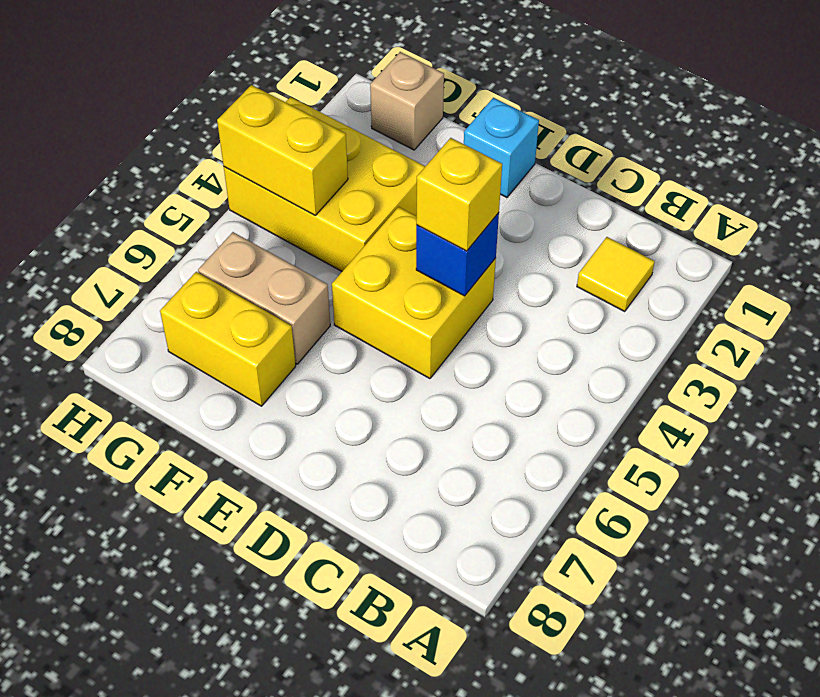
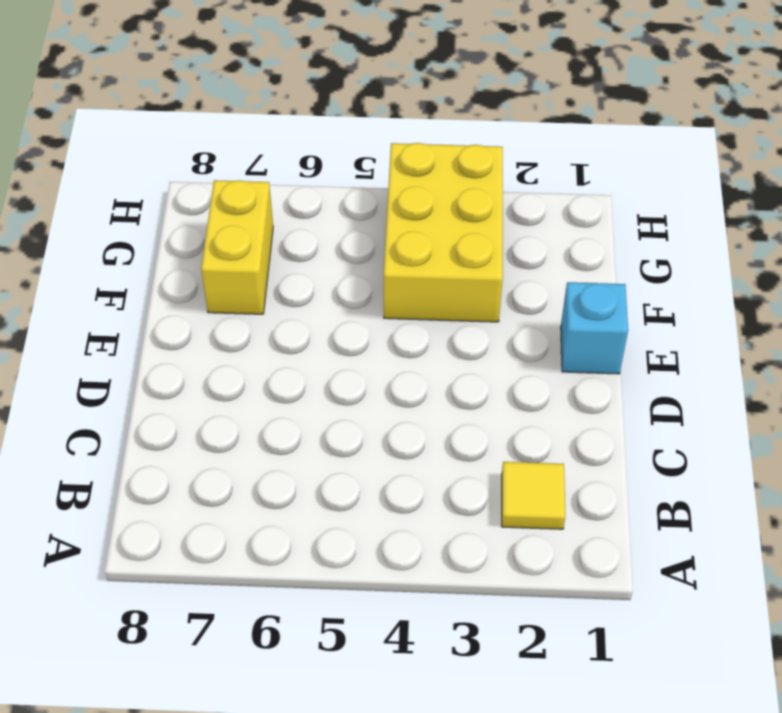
none -> yellow brick D4:E5 level 1
none -> tan brick F6:G6 level 1

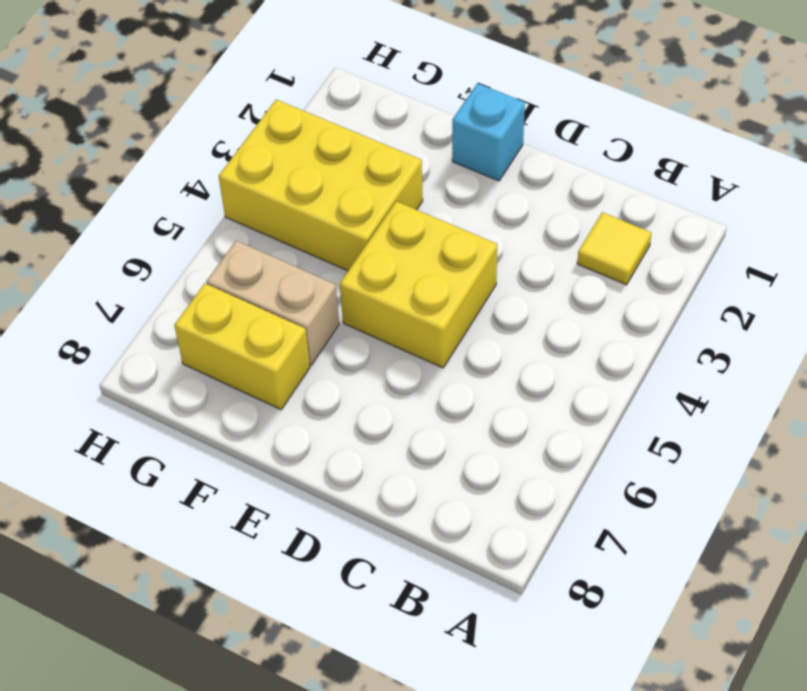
none -> tan brick G1 level 1
none -> blue brick D4 level 2

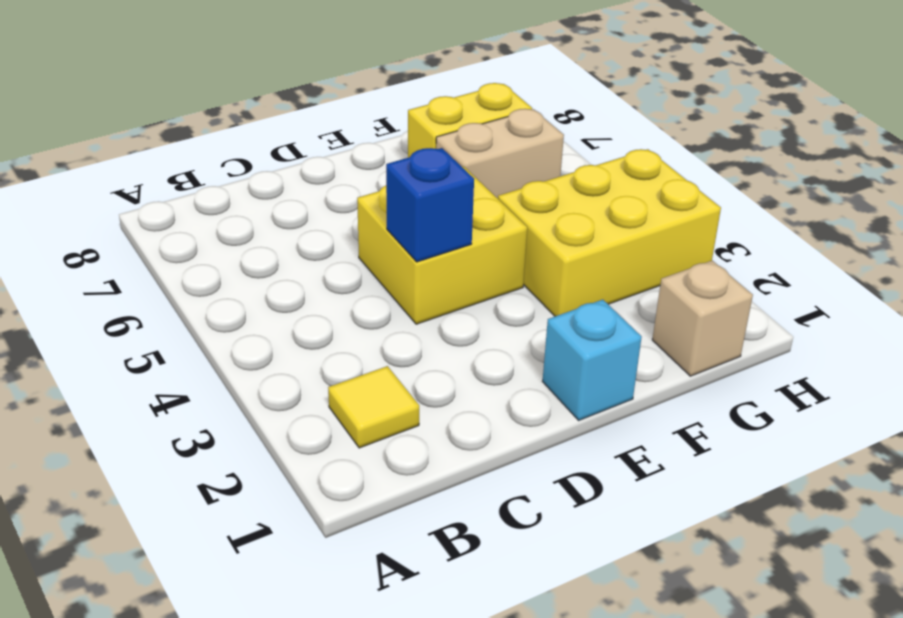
none -> yellow brick G4:H4 level 2
none -> yellow brick D4 level 3

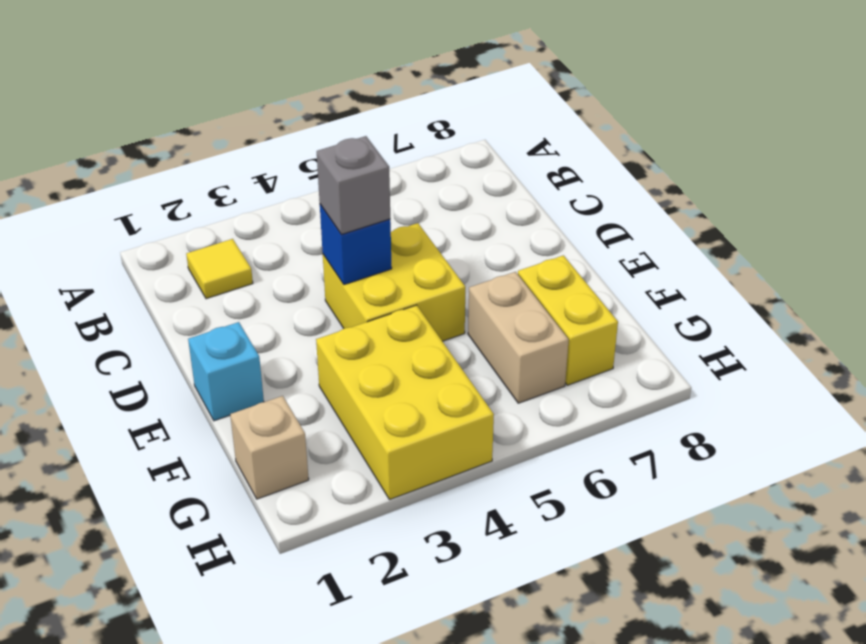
grey brick D4 level 3 -> yellow brick D4 level 3
none -> yellow brick G4:H4 level 2

